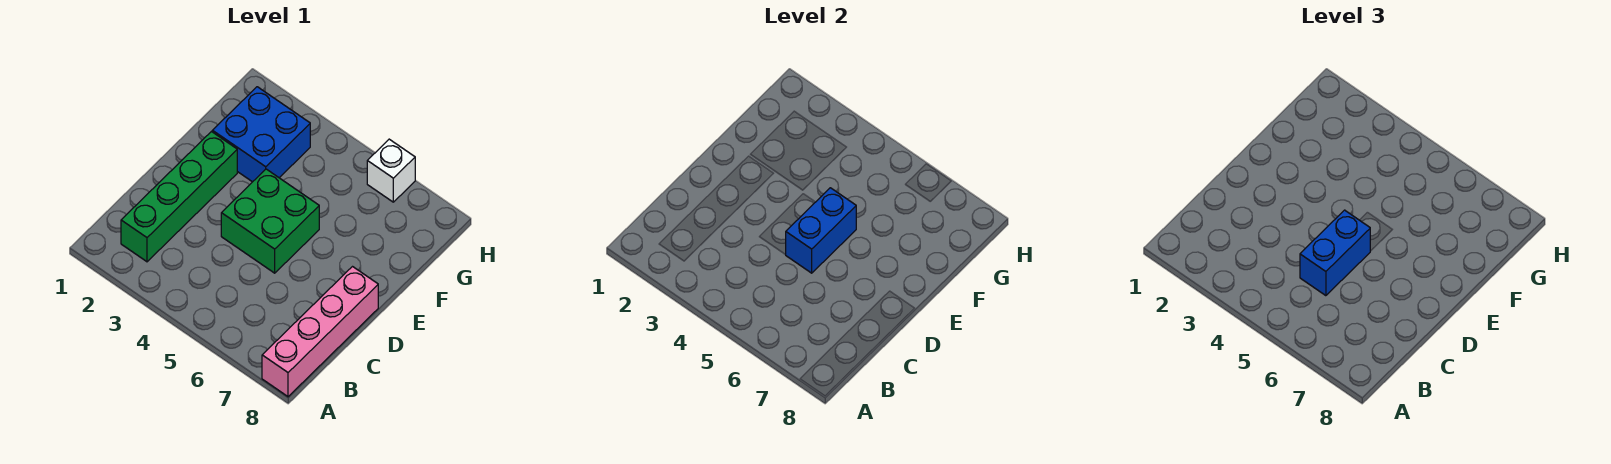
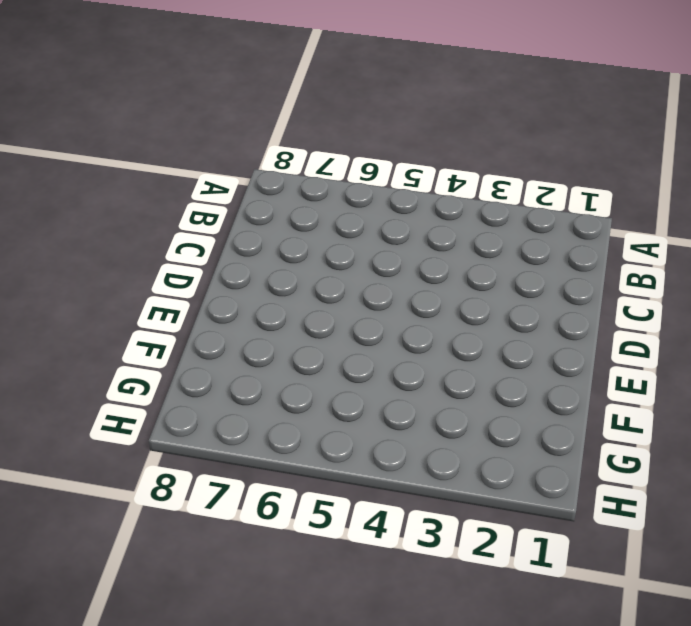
none -> pink brick A8:D8 level 1
none -> green brick B2:E2 level 1

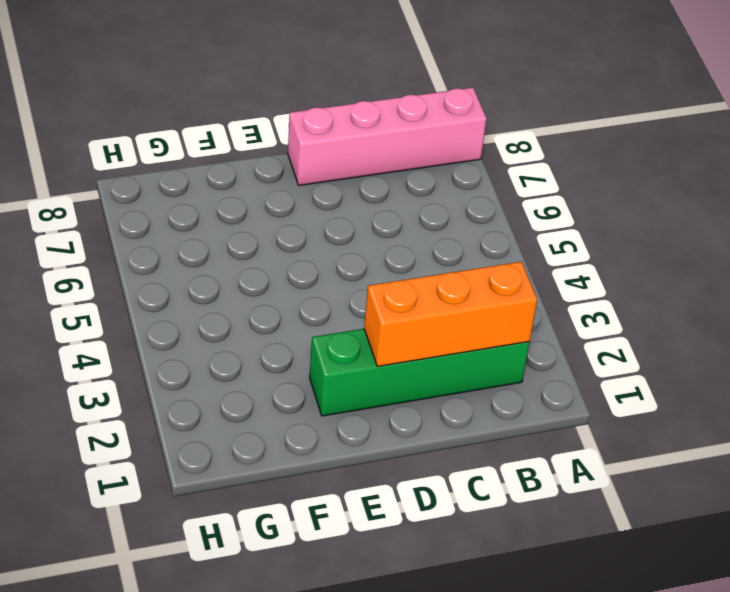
orange brick B2:D2 level 2 -> none
none -> green brick D4:E5 level 1
none -> blue brick F2:G3 level 1

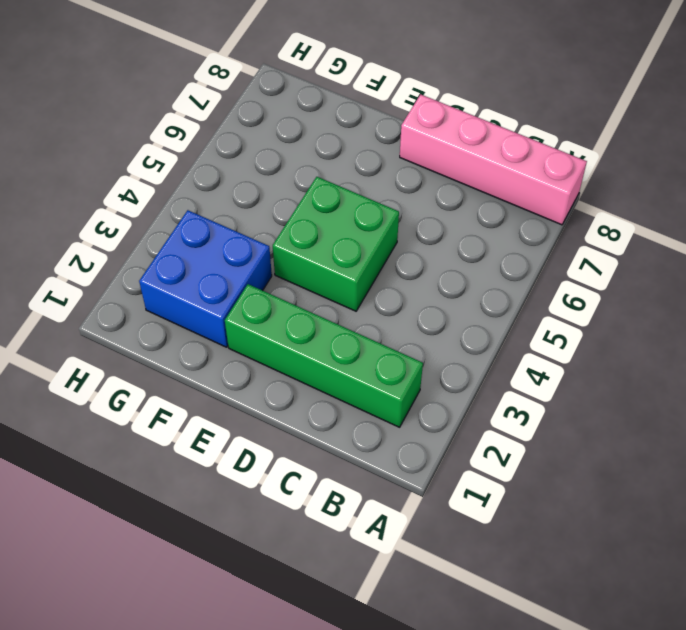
none -> white brick H6 level 1
none -> blue brick D5:E5 level 2

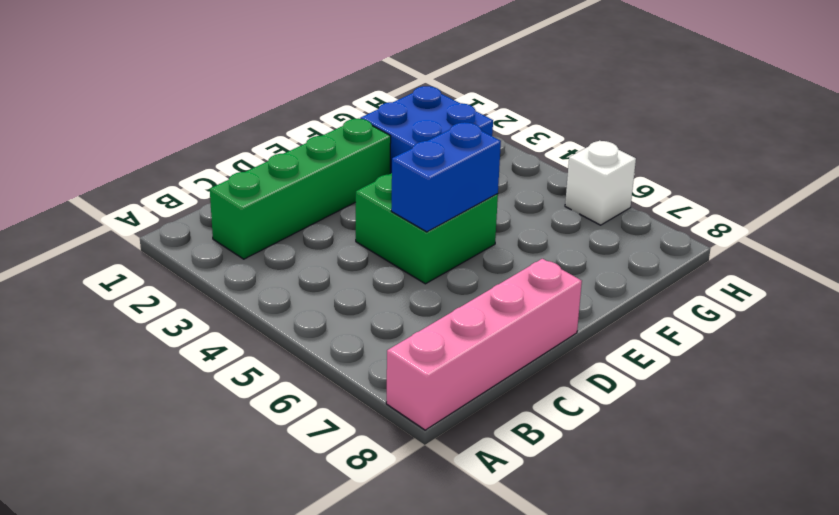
none -> blue brick C5:D5 level 3

